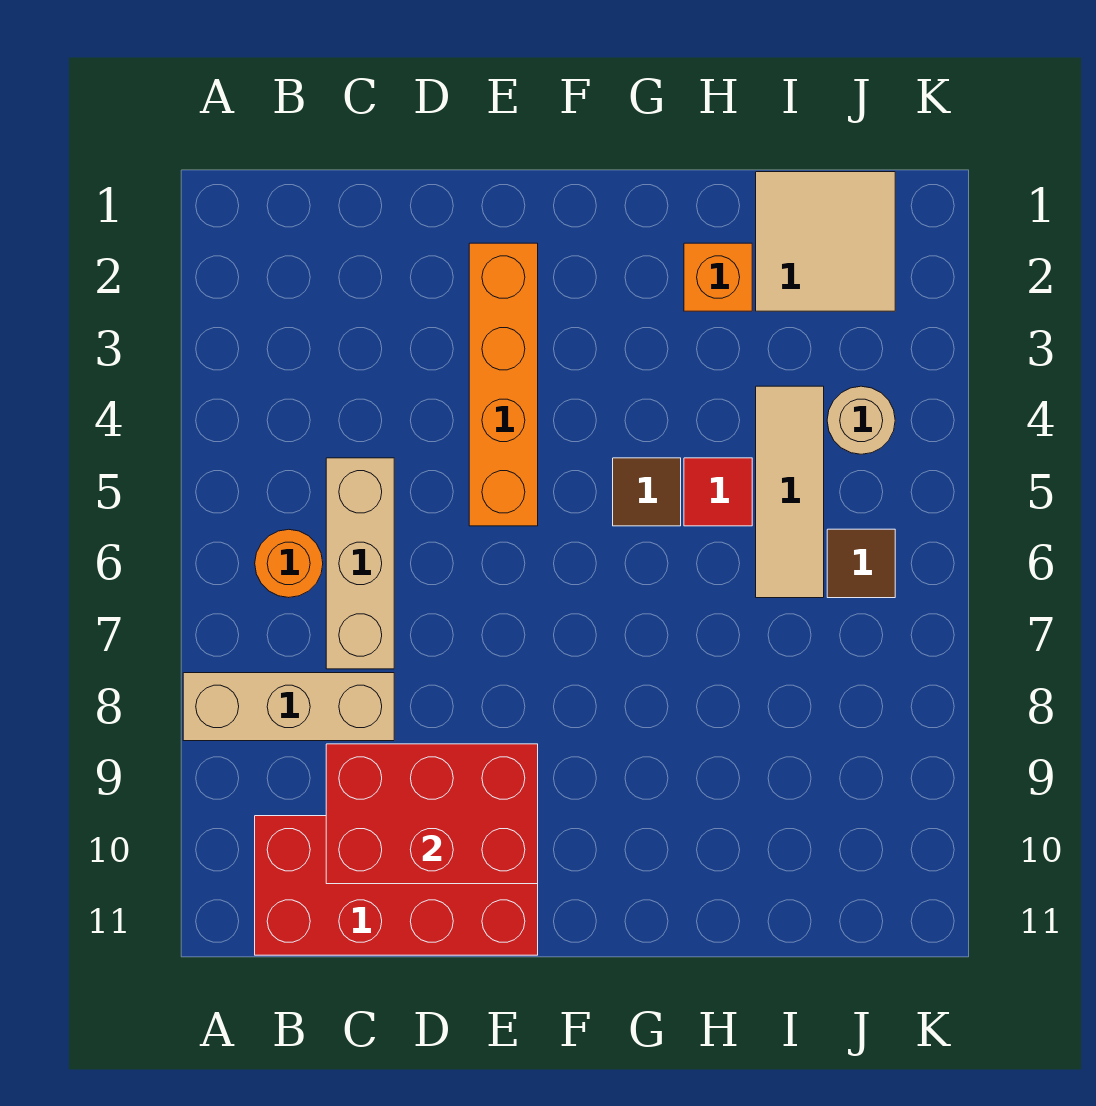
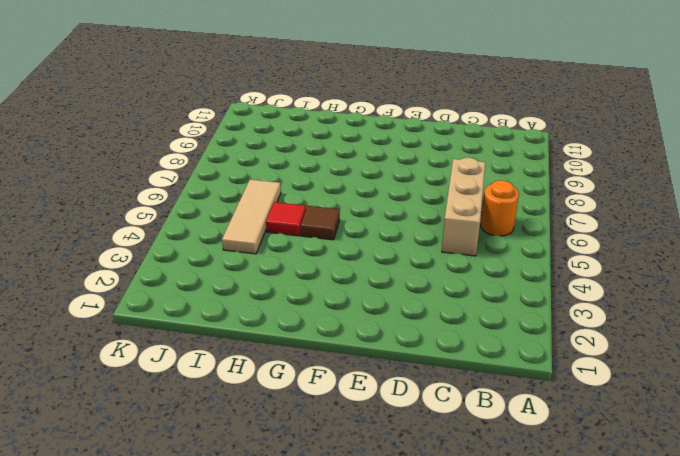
none -> tan brick A8:C8 level 1
none -> red brick B10:E11 level 1
none -> orange brick E2:E5 level 1

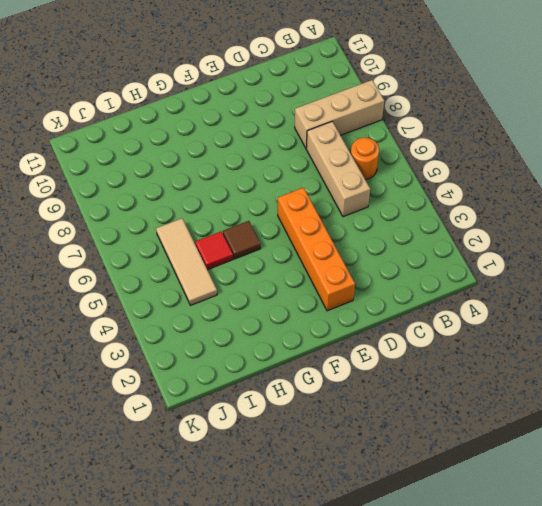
none -> red brick B10:E11 level 1
none -> orange brick H2 level 1
none -> tan tile I1:J2 level 1

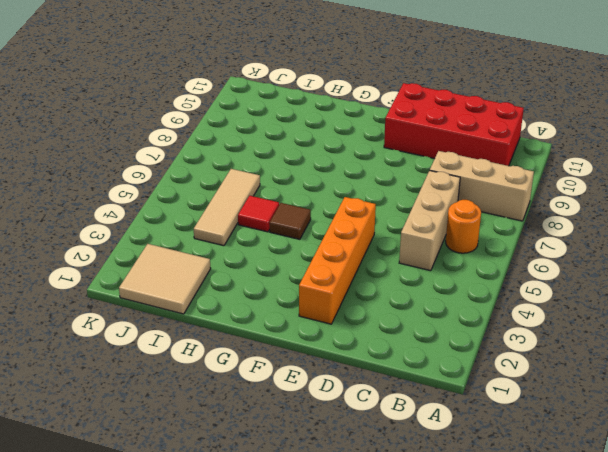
none -> orange brick H2 level 1
none -> tan round brick J4 level 1
none -> brown tile J6 level 1

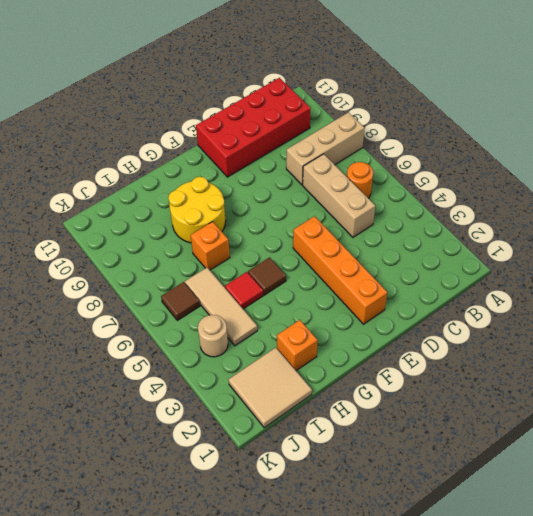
yellow round brick G8:H9 level 1 -> none
orange brick H7 level 1 -> none
none -> red brick C9:E10 level 2

